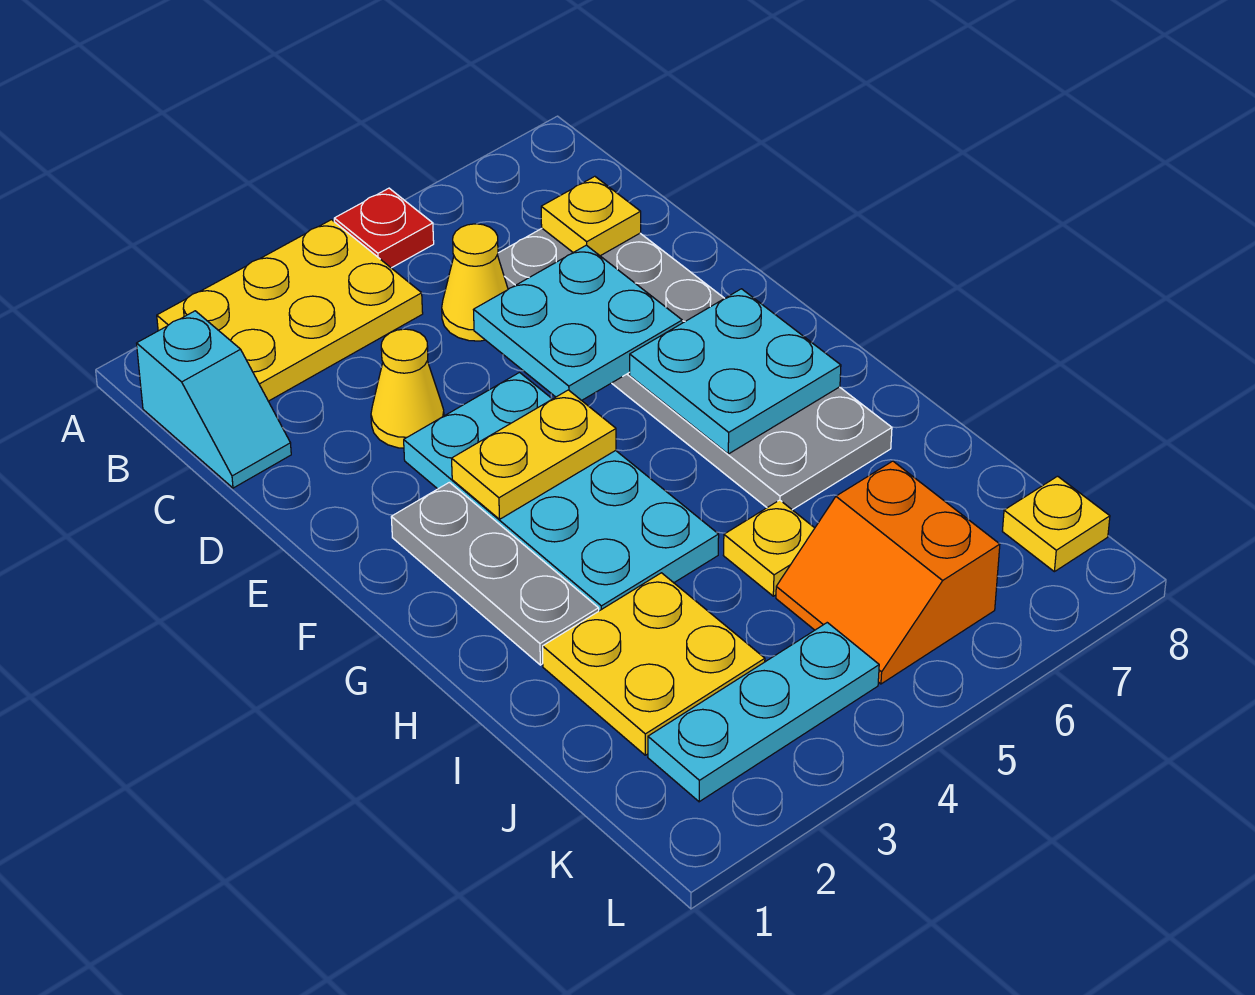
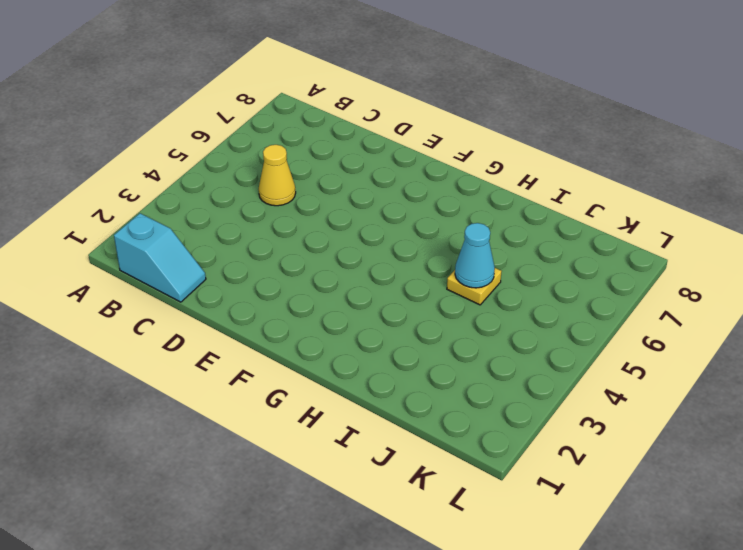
cyan cone I5 level 2 -> none
none -> yellow plate A2:B4 level 1
none -> red plate A5 level 1
none -> grey plate C6:H7 level 1

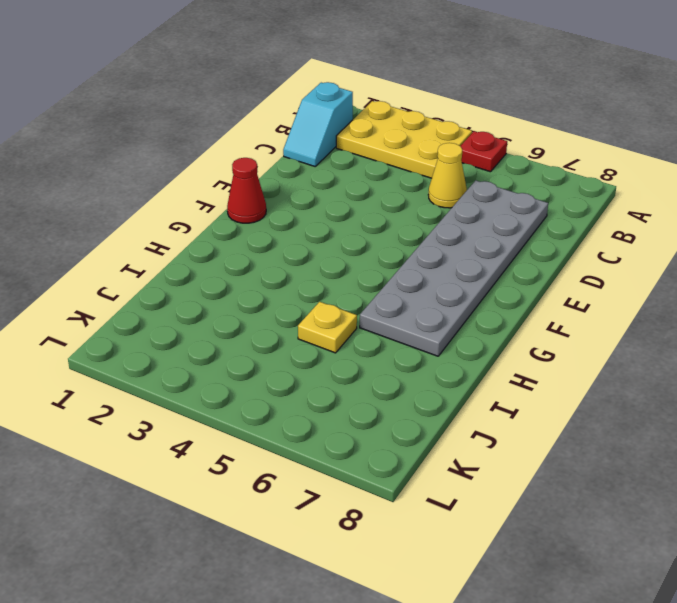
red cone F1 level 1 -> none
none -> yellow cone D3 level 1
none -> cyan plate E3:H4 level 1
none -> grey plate F2:H2 level 1

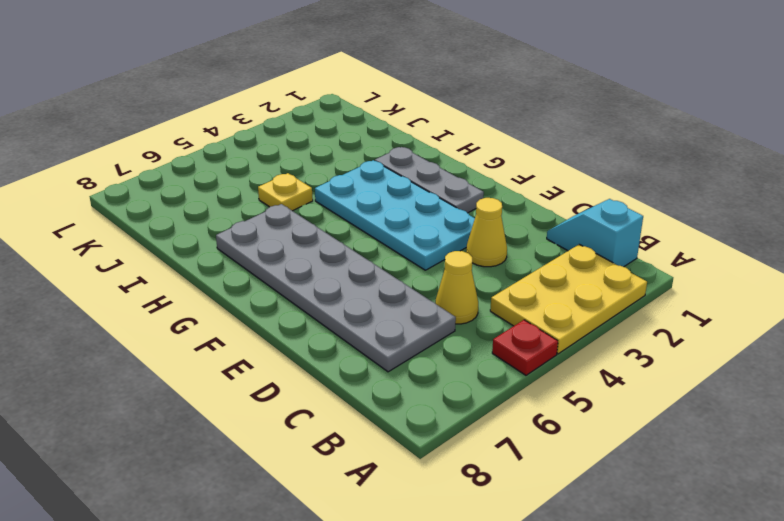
none -> yellow plate I2:J3 level 1
none -> orange slope J5:K6 level 1 top 6
none -> cyan plate K2:K4 level 1

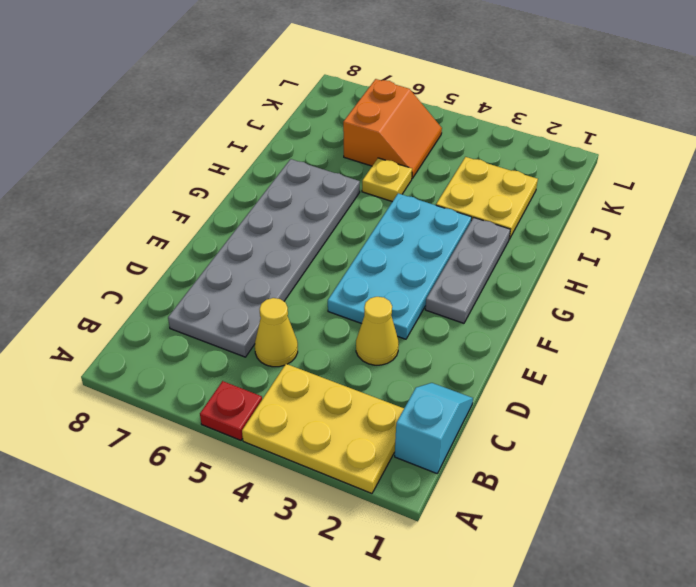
none -> cyan plate K2:K4 level 1
none -> yellow plate K8 level 1
none -> yellow plate C7 level 2

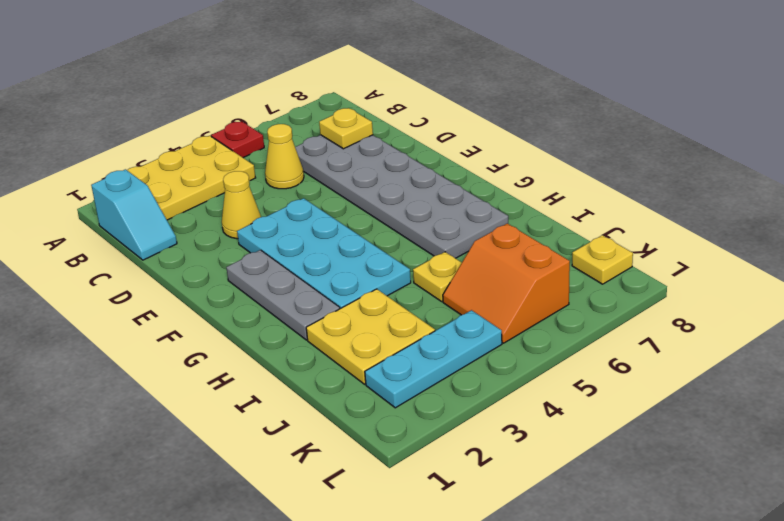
none -> cyan plate D5:E6 level 2
none -> yellow plate F3:F4 level 2
none -> cyan plate F6:G7 level 2

